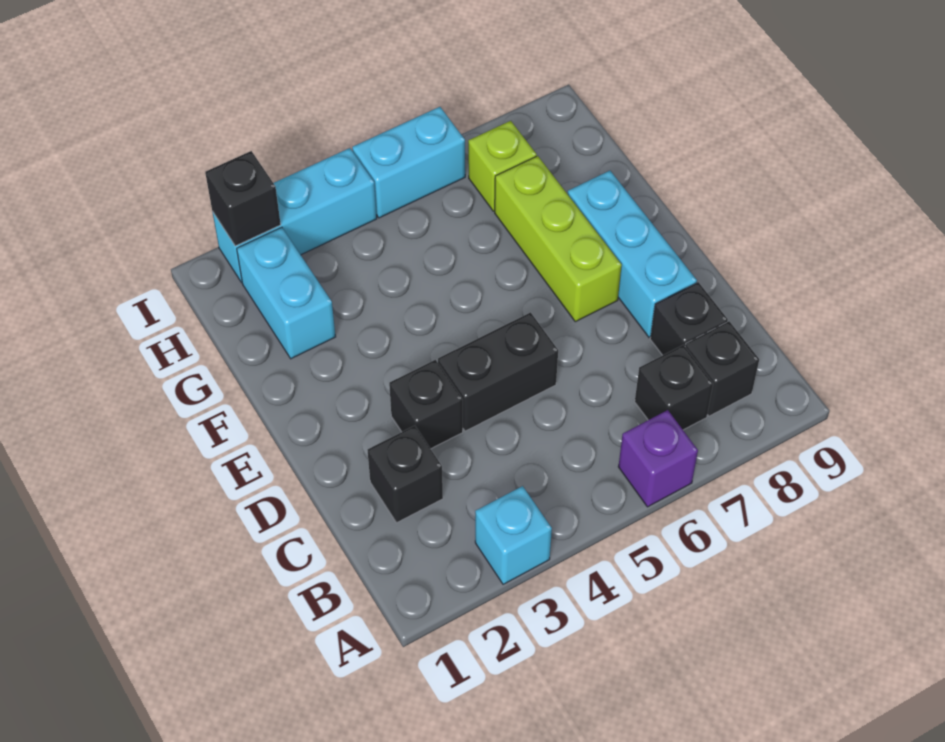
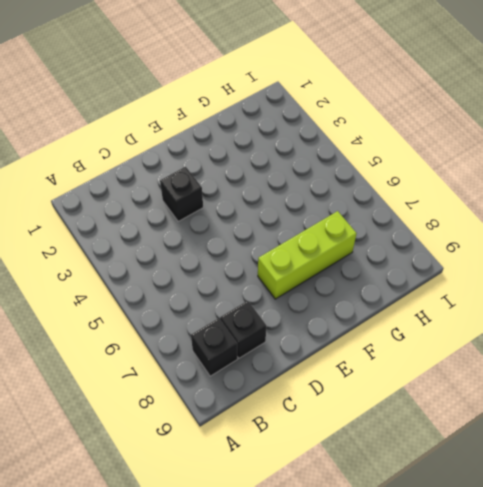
none -> cyan brick A3 level 1
none -> purple brick A6 level 1
none -> black brick B7 level 1

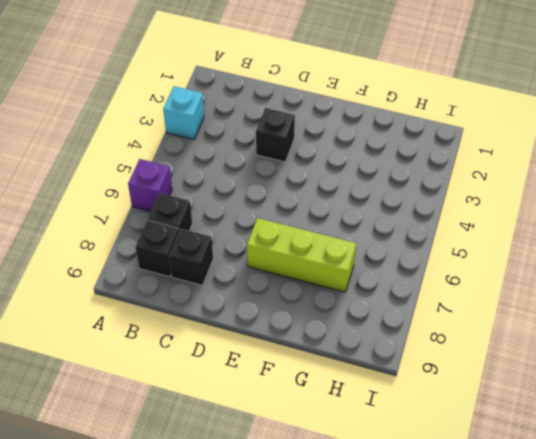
none -> black brick C2 level 1
none -> black brick D4:D5 level 1
none -> cyan brick D8:F8 level 1

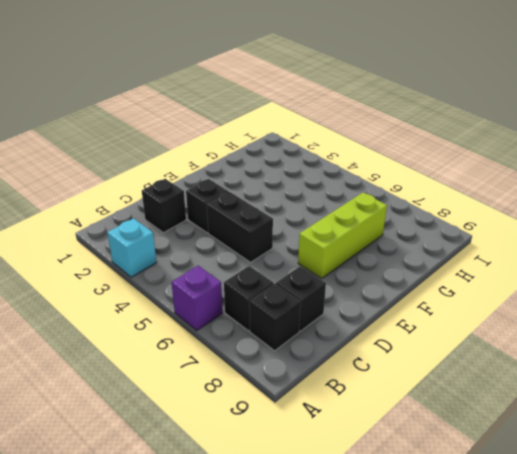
none -> cyan brick D8:F8 level 1
none -> cyan brick G2:H2 level 1
none -> lime brick H7 level 1

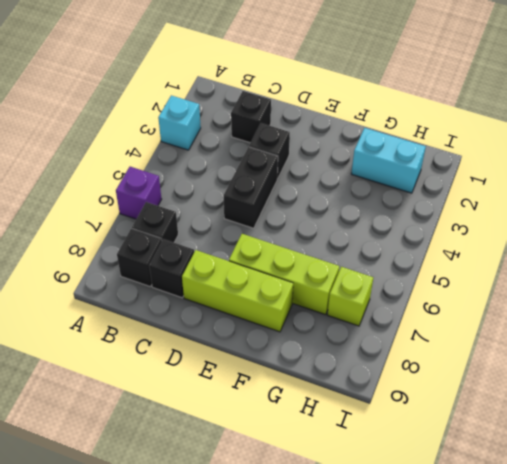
lime brick D8:F8 level 1 -> cyan brick D8:F8 level 1
none -> cyan brick I2:I4 level 1
none -> cyan brick I5:I6 level 1
none -> black brick I2 level 2

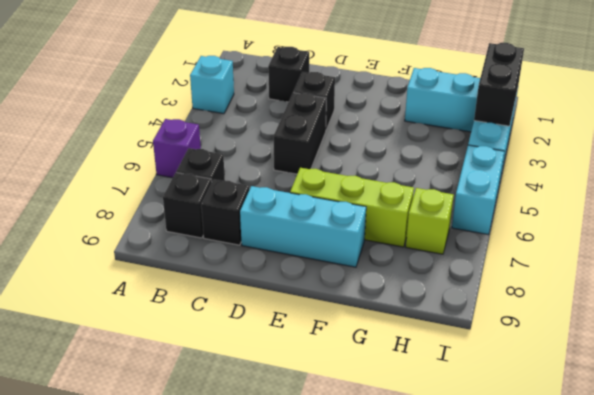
black brick I2:I3 level 2 -> black brick I2 level 2

